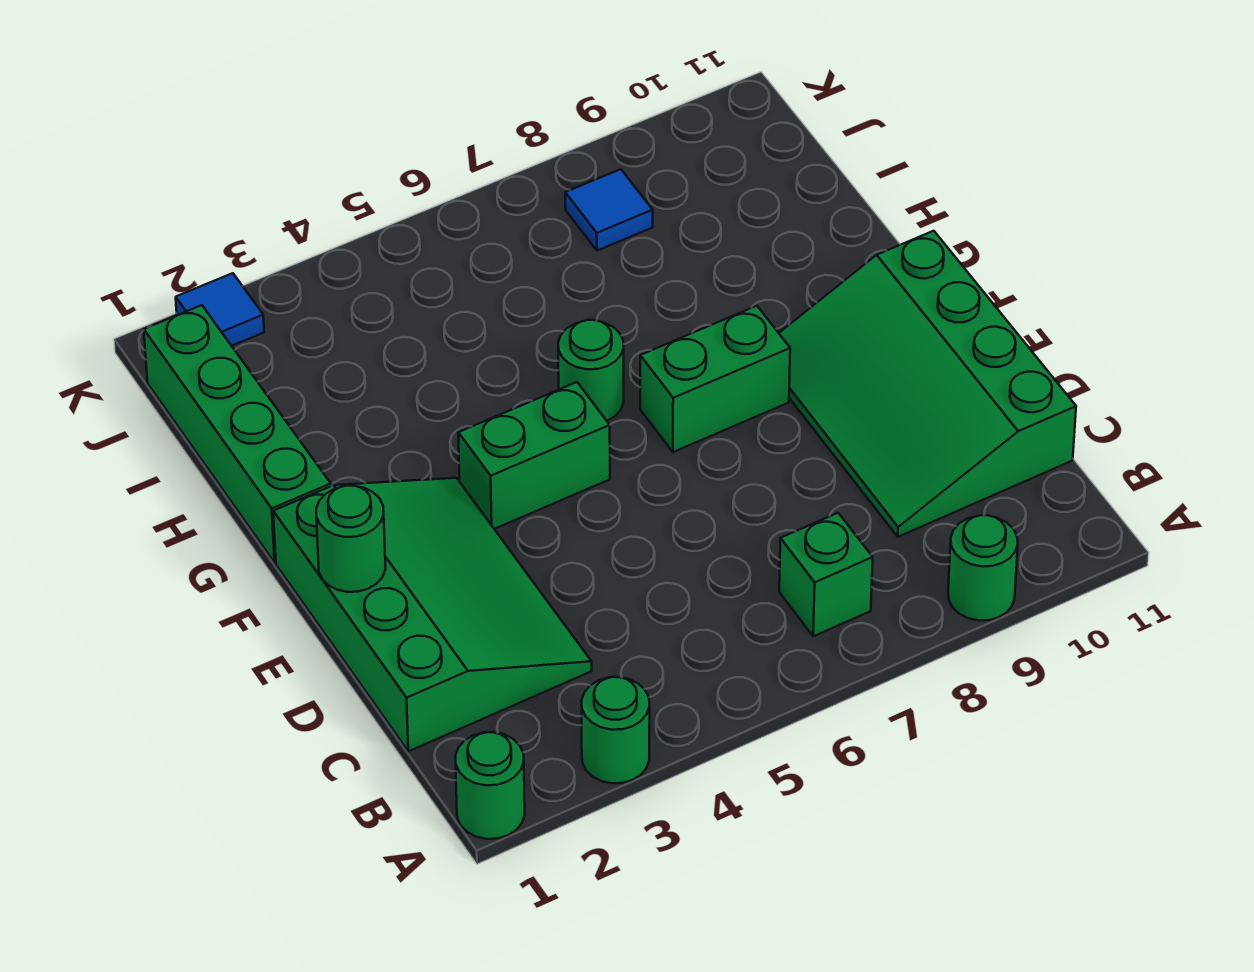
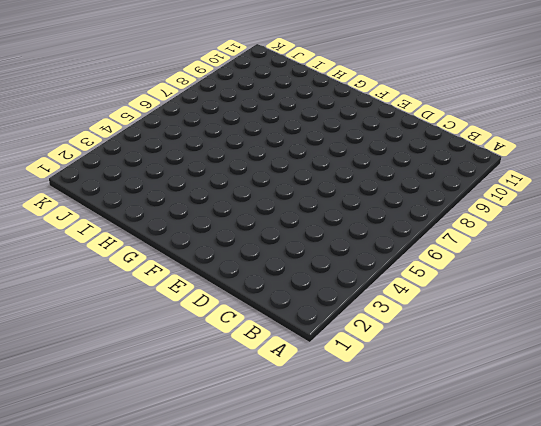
none -> green round brick A1 level 1
none -> green round brick A3 level 1
none -> green round brick A9 level 1

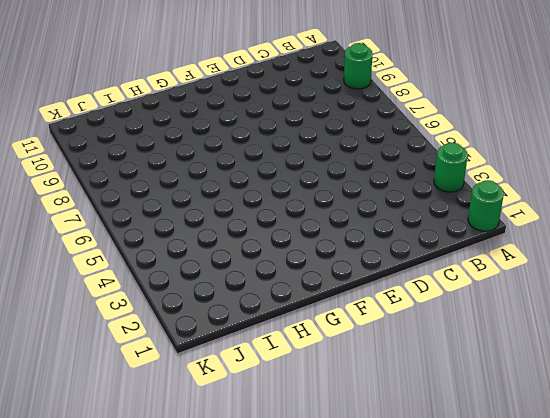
none -> green brick B7 level 1
none -> green slope C1:F3 level 1 top 1
none -> green slope C9:F11 level 1 top 11

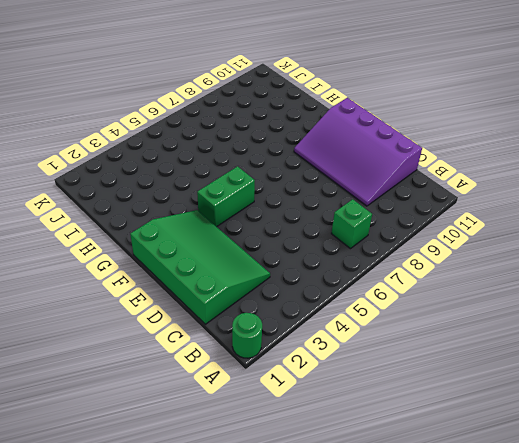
purple slope C9:F11 level 1 top 11 -> green slope C9:F11 level 1 top 11
none -> green round brick A3 level 1
none -> green round brick A9 level 1
none -> green brick F7:F8 level 1

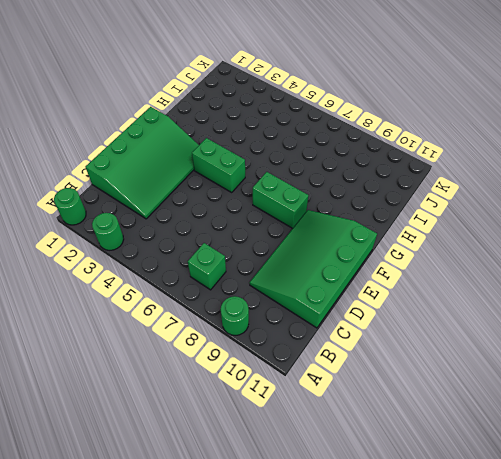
none -> green brick G1:J1 level 1
none -> green round brick G6 level 1
none -> blue tile J8 level 1

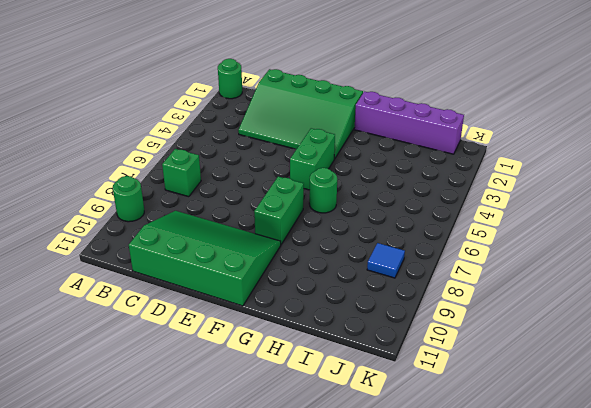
purple brick G1:J1 level 1 -> green brick G1:J1 level 1
none -> green round brick A3 level 1
none -> blue tile K2 level 1
none -> green round brick E1 level 2

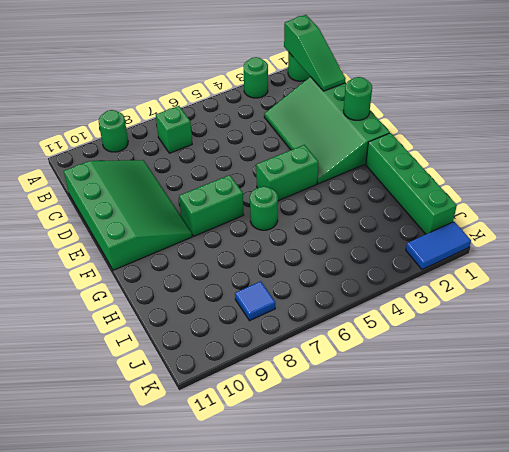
green slope A1:C1 level 2 top A -> none
blue tile K1:K2 level 1 -> blue tile K2 level 1

